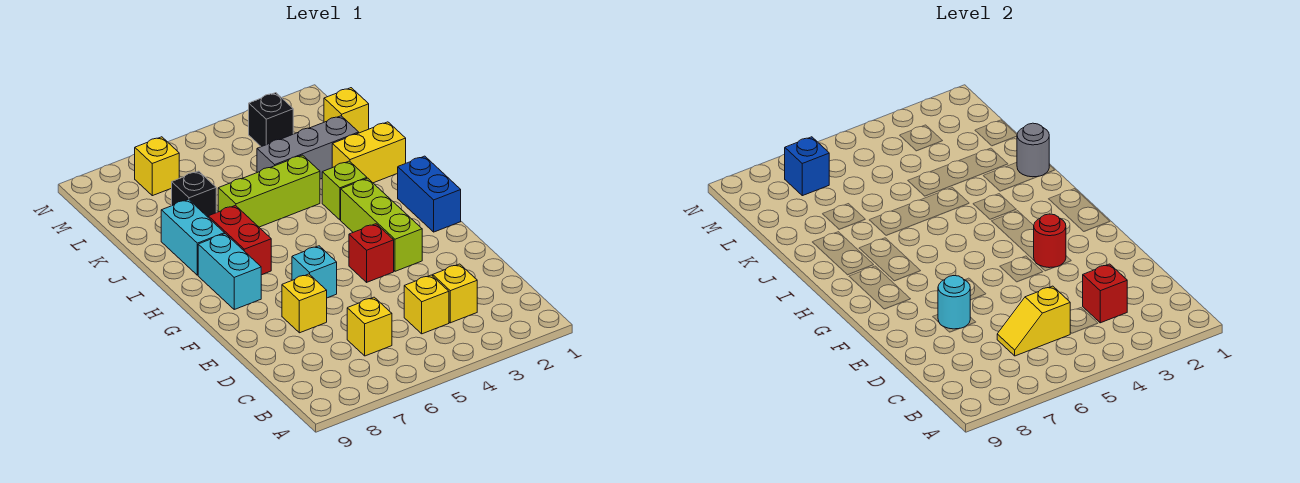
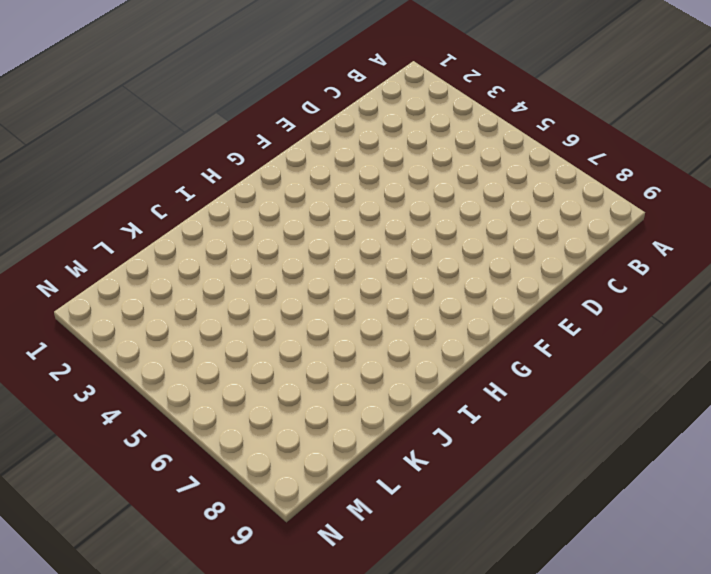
none -> yellow brick C3 level 1
none -> yellow brick C4 level 1
none -> yellow brick C6 level 1

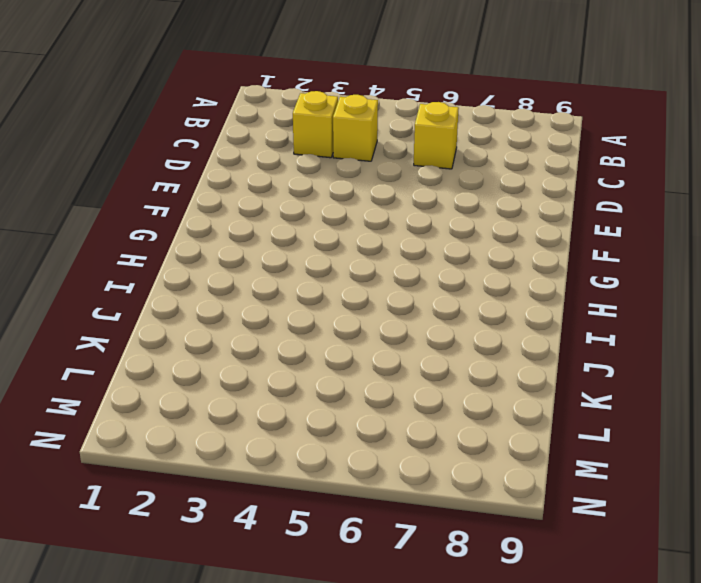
none -> yellow brick E7 level 1
none -> lime brick F3:H3 level 1
none -> red brick F4 level 1

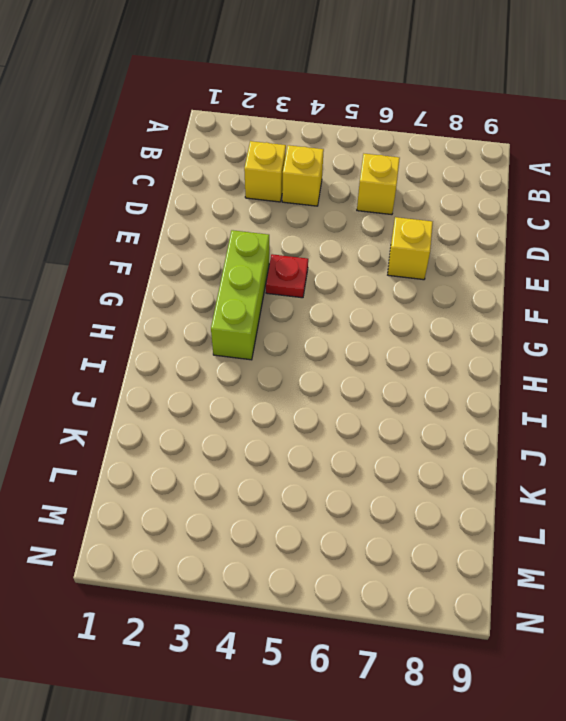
red plate F4 level 1 -> red brick F4 level 1
none -> cyan brick F6 level 1
none -> blue brick G1:H1 level 1
none -> cyan brick G8:H8 level 1

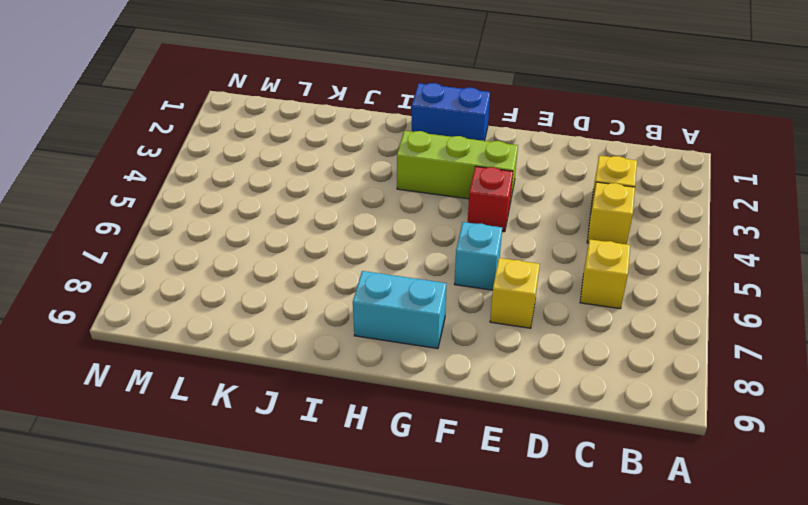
none -> red brick H7:I7 level 1
none -> lime brick I3 level 1
none -> cyan brick I8:J8 level 1

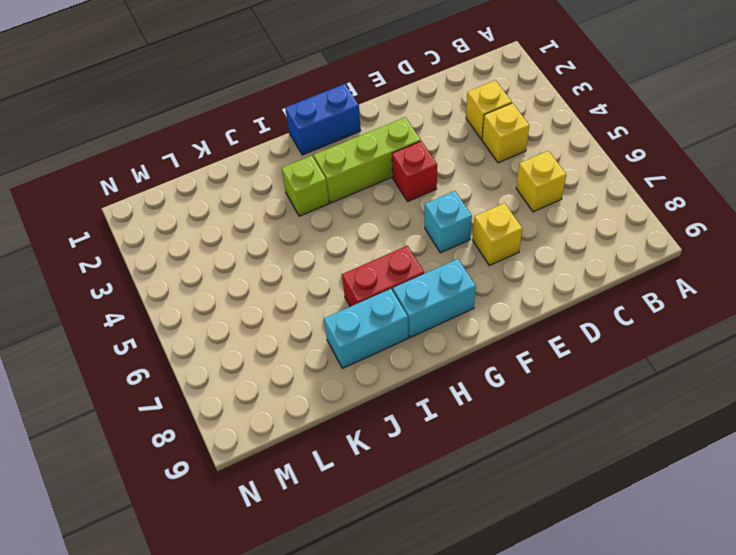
none -> yellow brick J1:J2 level 1
none -> lime brick J4:J6 level 1
none -> grey brick K2:K4 level 1

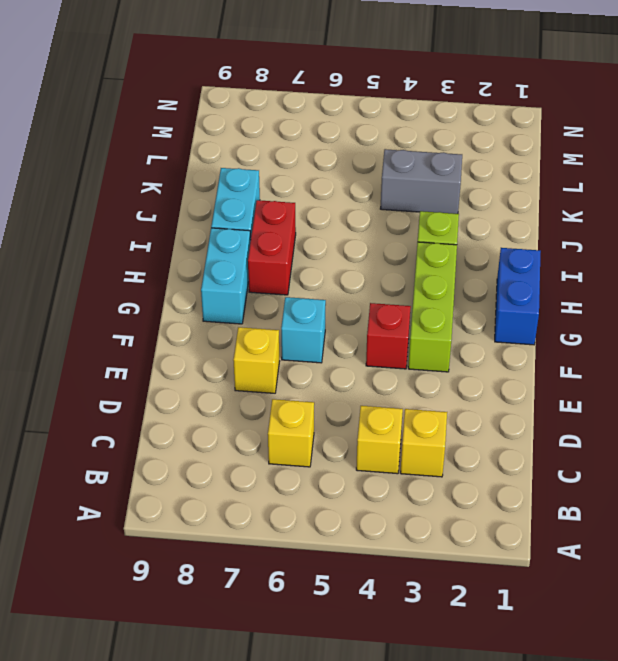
grey brick K3:K4 level 1 -> grey brick K2:K4 level 1
none -> yellow brick J1:J2 level 1
none -> lime brick J4:J6 level 1
none -> black brick K7 level 1

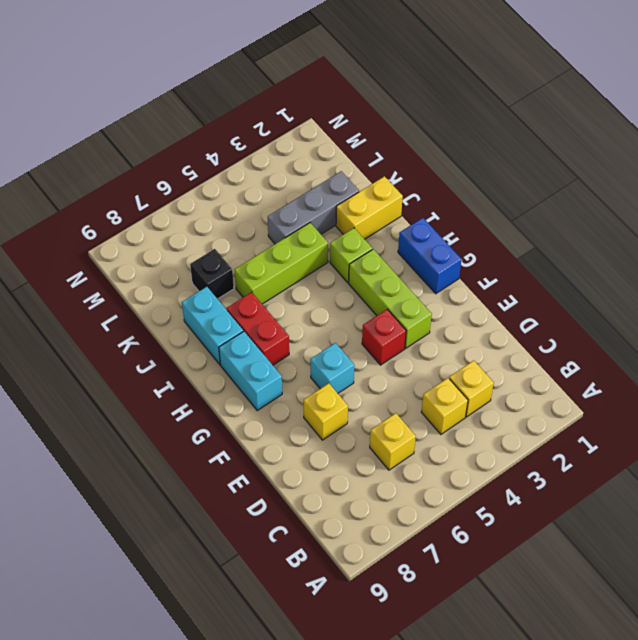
none -> yellow brick L1 level 1
none -> black brick M3 level 1
none -> yellow brick M7 level 1

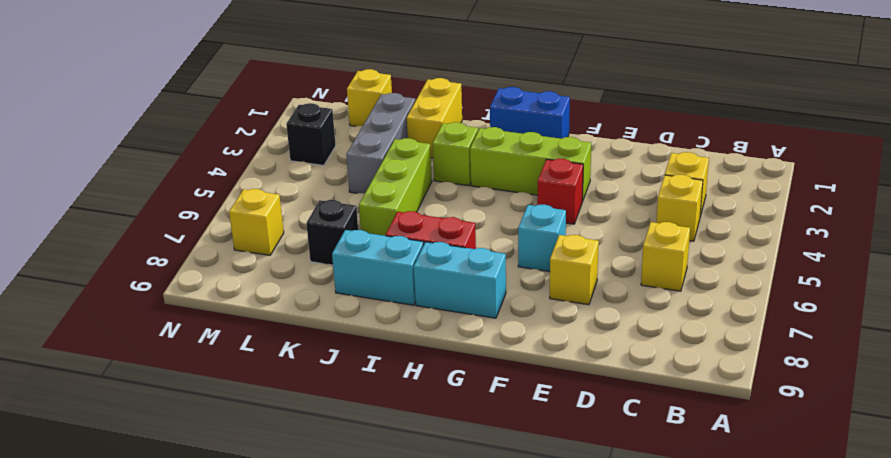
none -> red brick C3 level 2
none -> yellow slope C5:C6 level 2 top 5
none -> cyan round brick E7 level 2

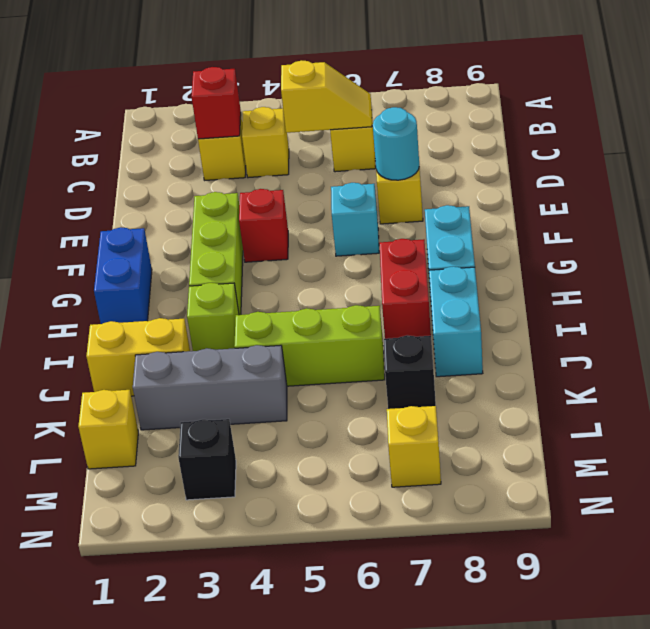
none -> red round brick F3 level 2
none -> grey round brick J1 level 2
none -> blue brick M7 level 2

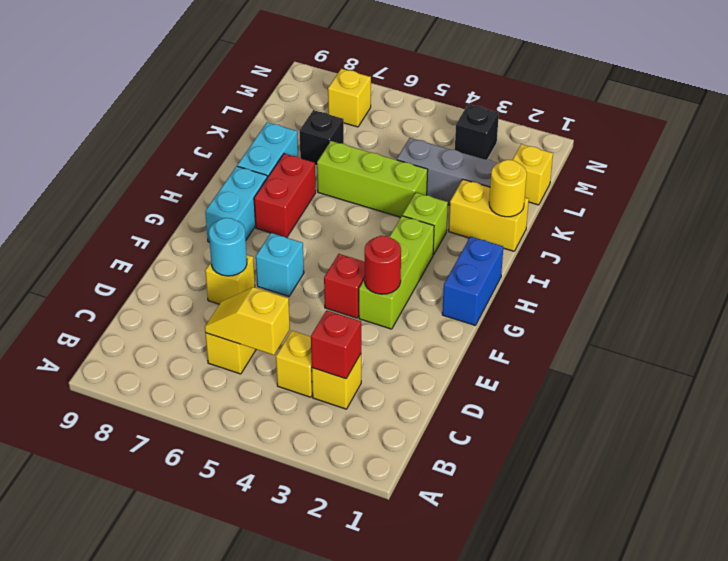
yellow round brick J1 level 2 -> grey round brick J1 level 2
none -> blue brick M7 level 2

